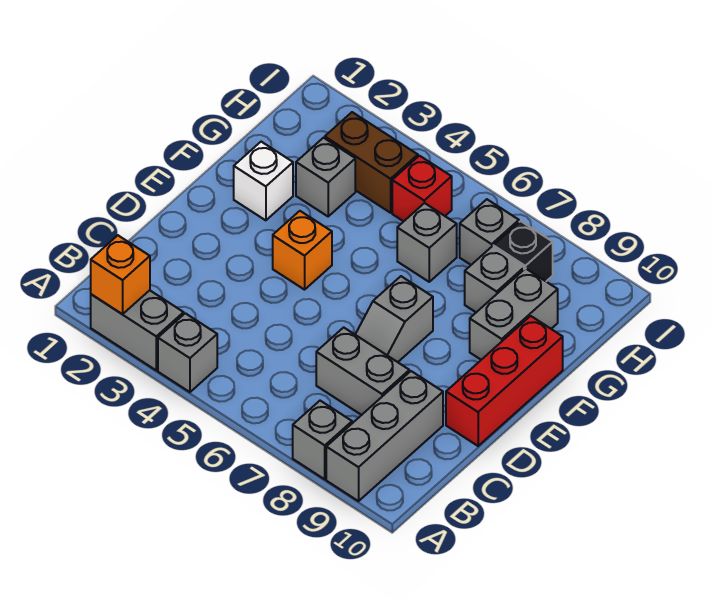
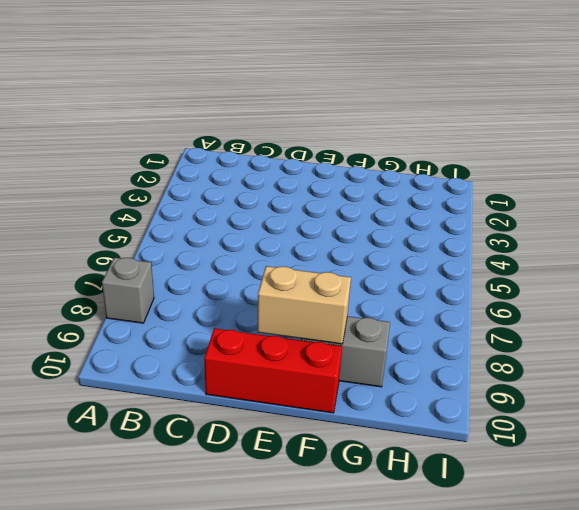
tan brick E9:F9 level 2 -> none
none -> grey brick A2:A3 level 1
none -> grey brick A4 level 1
none -> grey brick A9:C9 level 1

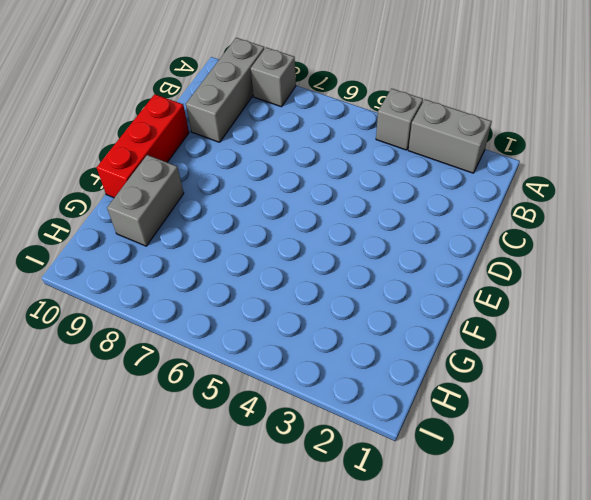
none -> grey brick C7:C8 level 1
none -> grey slope D7:E7 level 1 top E
none -> orange brick E4 level 1

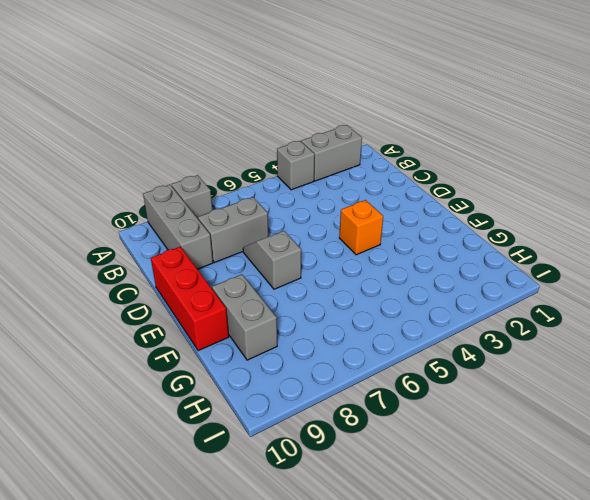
none -> white brick F2 level 1
none -> grey brick G3 level 1
none -> grey brick G6 level 1

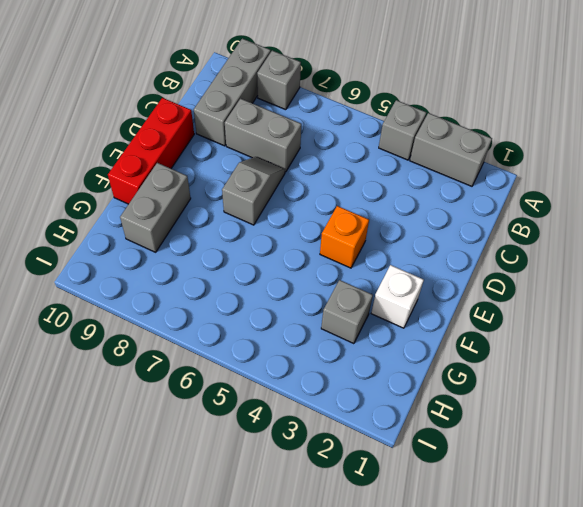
none -> grey brick G6 level 1
none -> grey brick G8 level 1
none -> brown brick H3:H4 level 1

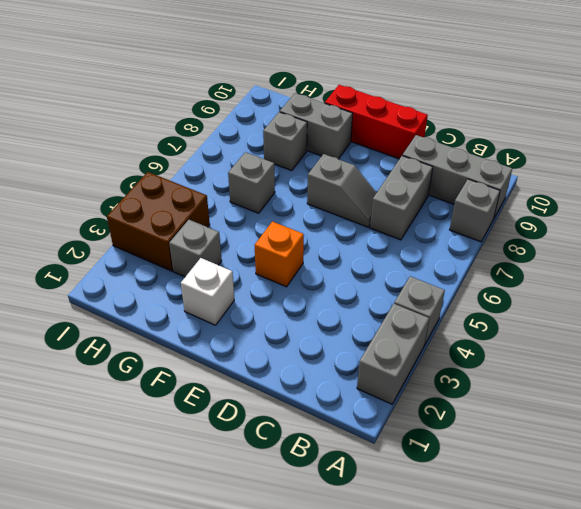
brown brick H3:I4 level 1 -> brown brick H3:H4 level 1
none -> red brick H5 level 1
none -> grey brick H7 level 1
none -> black brick H8 level 1

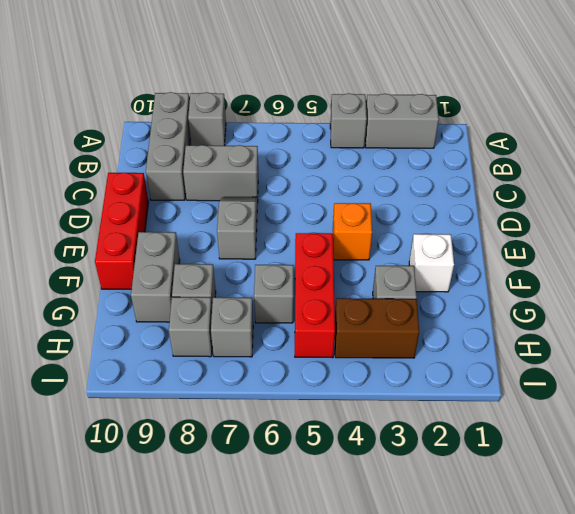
red brick F5:H5 level 1 -> red brick H5 level 1
grey brick H8 level 1 -> black brick H8 level 1
none -> orange brick A2 level 2

